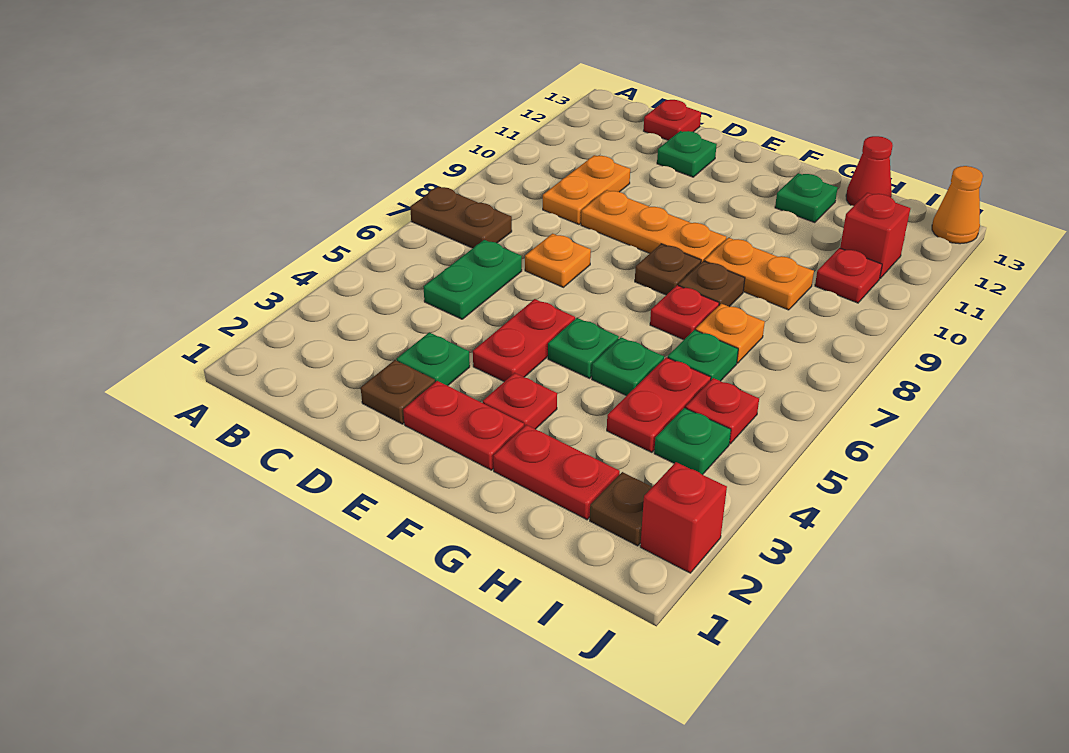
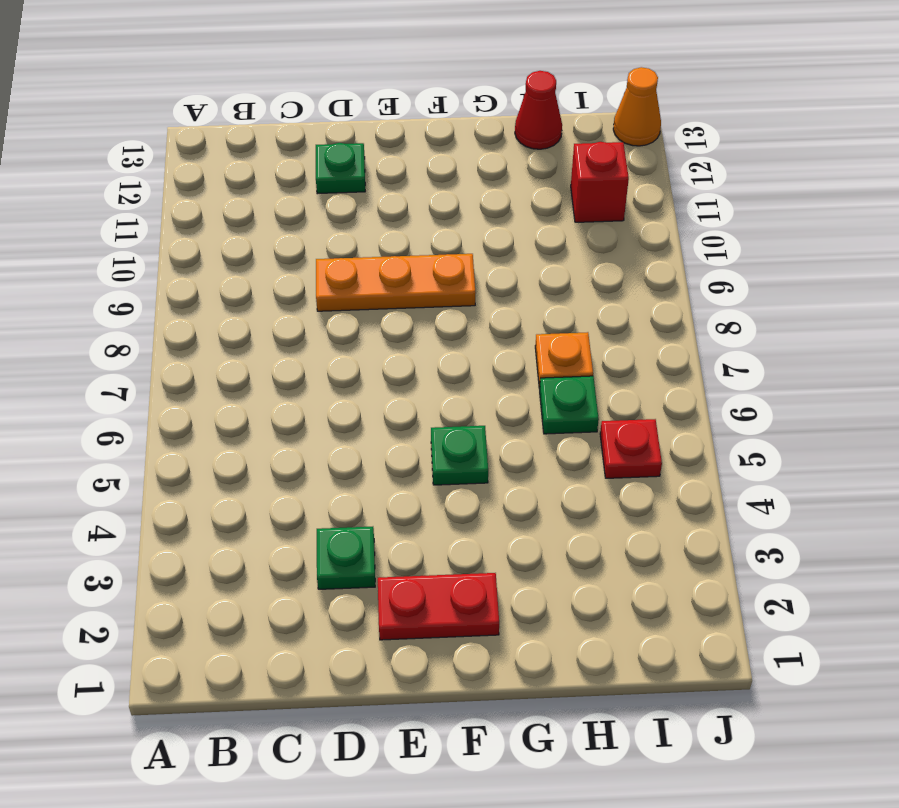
none -> brown plate A7:B7 level 1
none -> green plate C5:C6 level 1
none -> orange plate C9:C10 level 1
none -> red plate C13 level 1

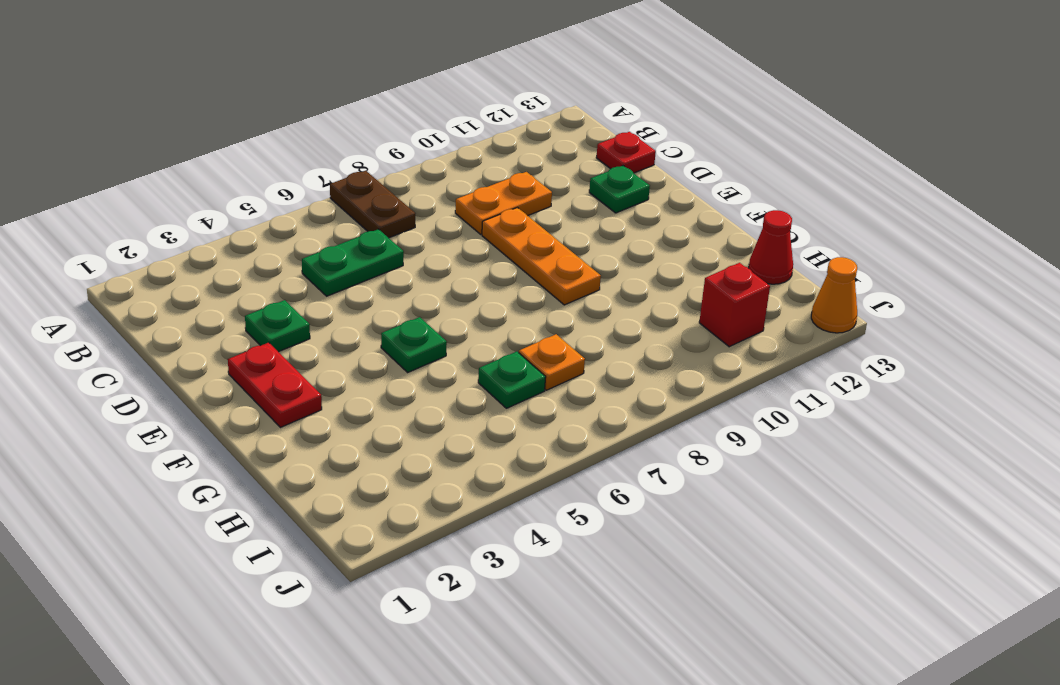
none -> brown plate D2 level 1
none -> orange plate D7 level 1
none -> red plate E4:E5 level 1
none -> red plate F3 level 1

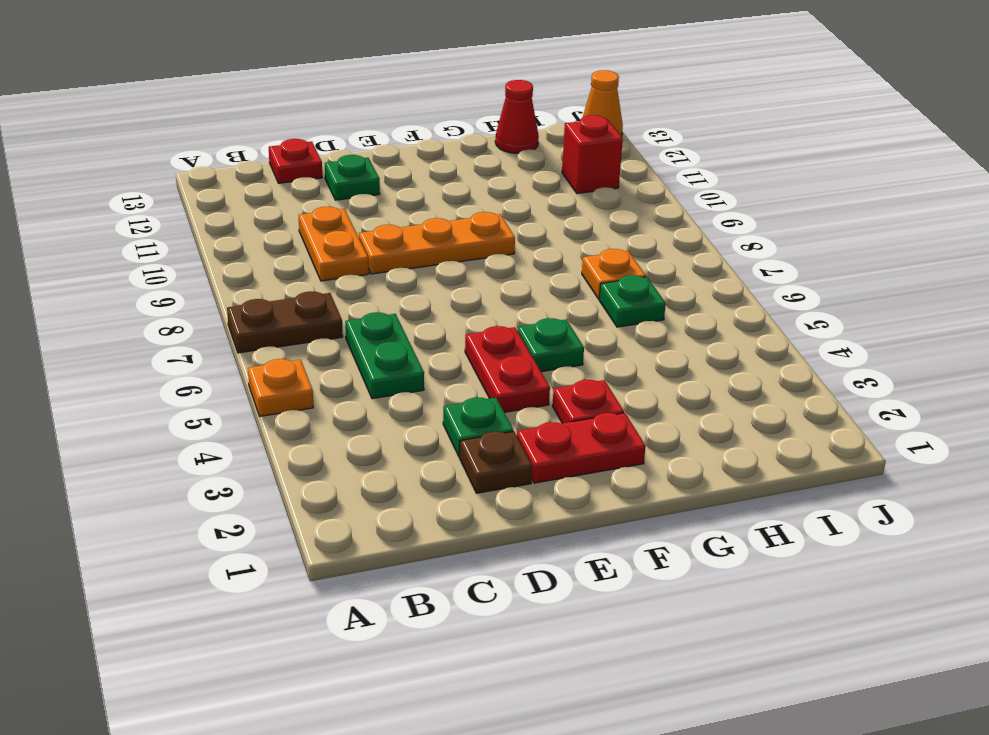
orange plate A5 level 1 -> orange plate D7 level 1
none -> brown plate F8 level 1
none -> red plate G2:H2 level 1
none -> green plate G5 level 1
none -> red plate G7 level 1

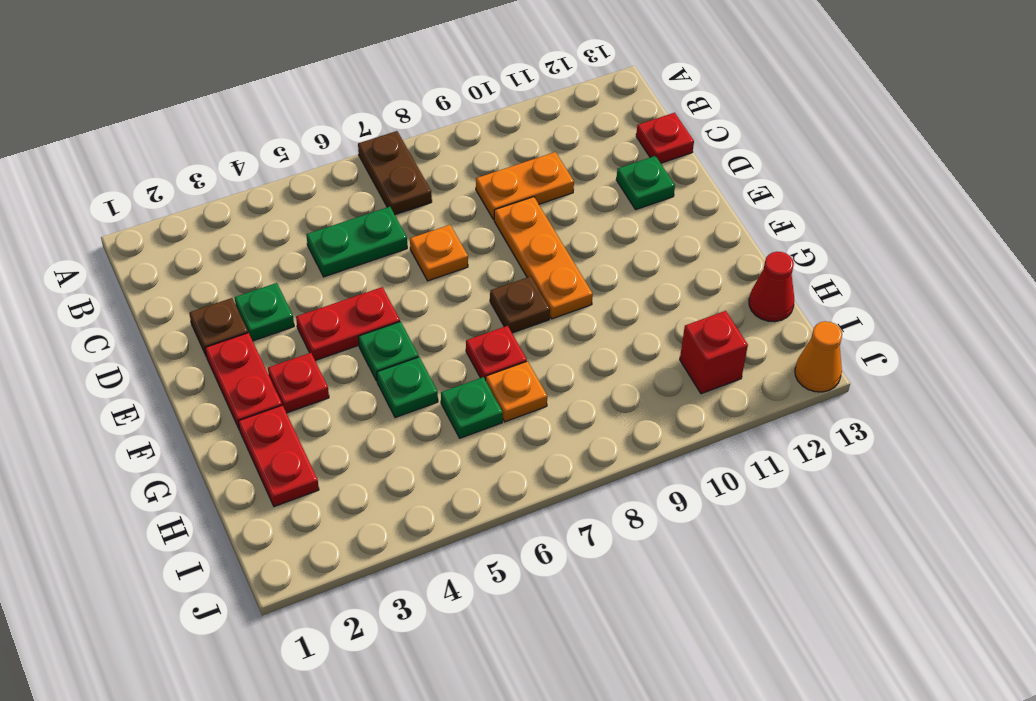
none -> brown plate G8 level 1
none -> orange plate G9:H9 level 1
none -> green plate G12 level 1
none -> red plate H4:H5 level 1

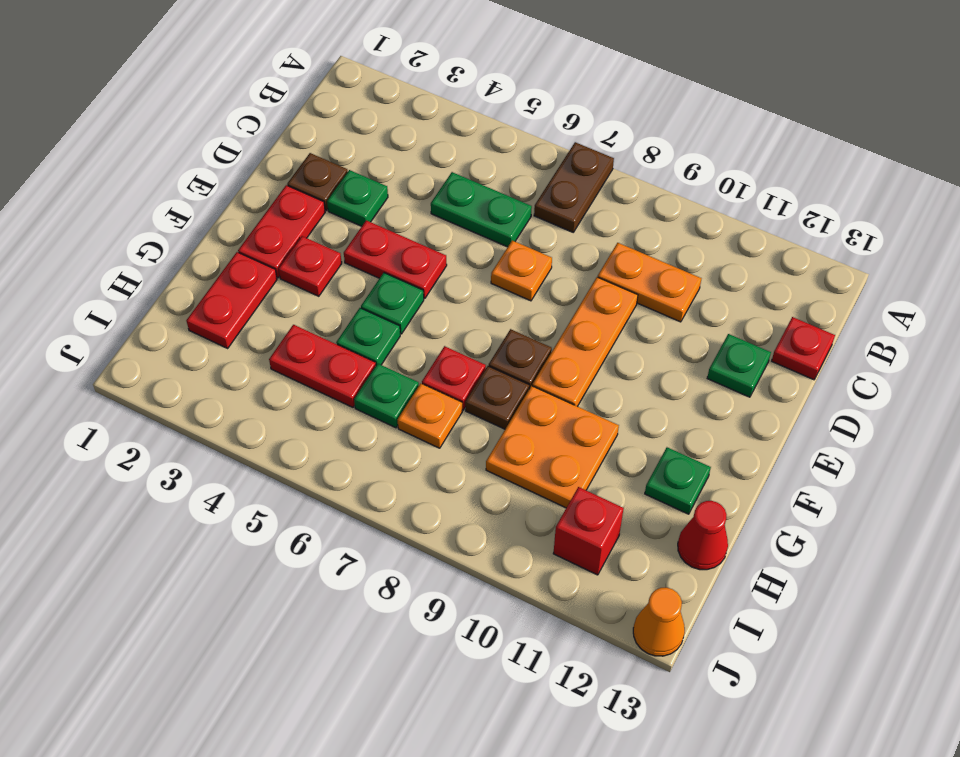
orange plate G9:H10 level 1 -> orange plate G9:H9 level 1
none -> brown plate I2 level 1
none -> green plate I4 level 1
none -> red plate I5 level 1
none -> red plate I10 level 1

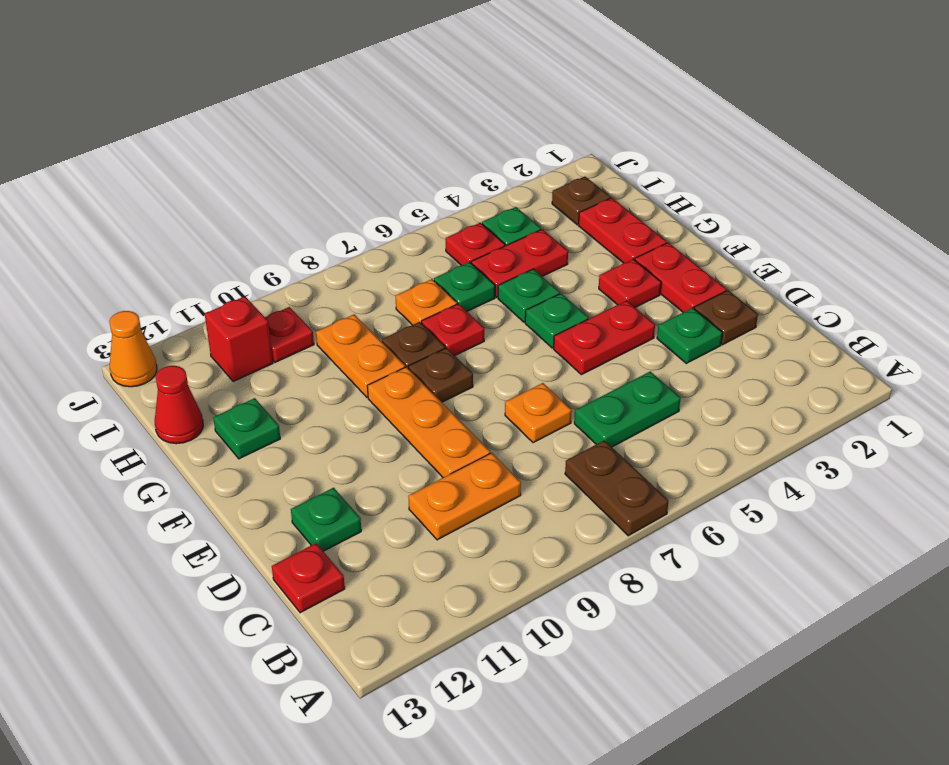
none -> red brick J2 level 1

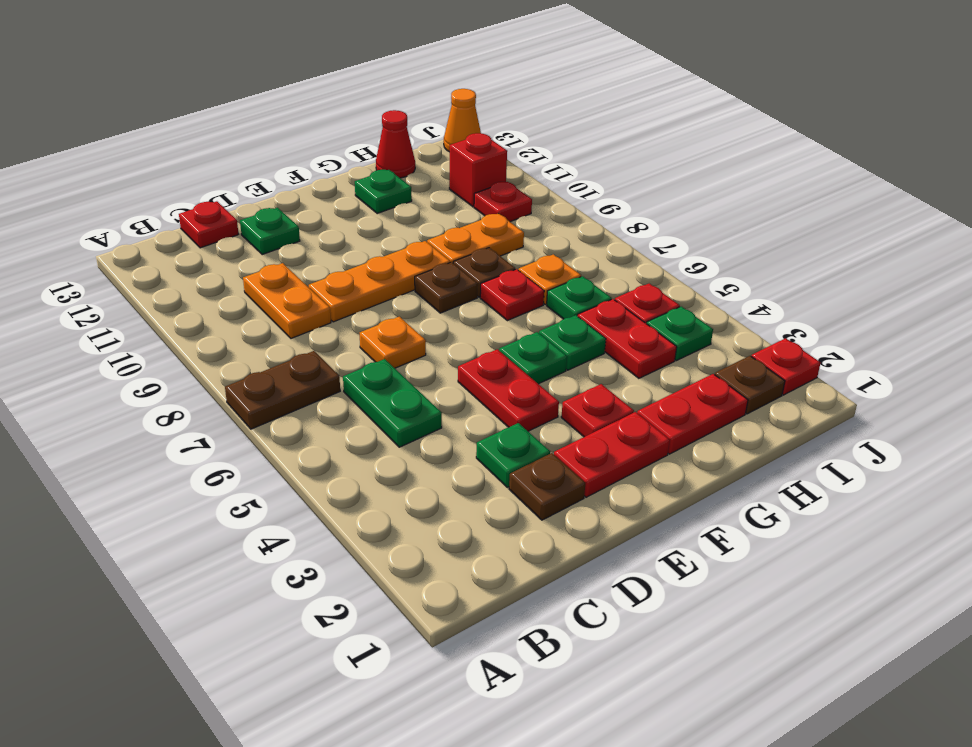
red plate J2 level 1 -> red brick J2 level 1

